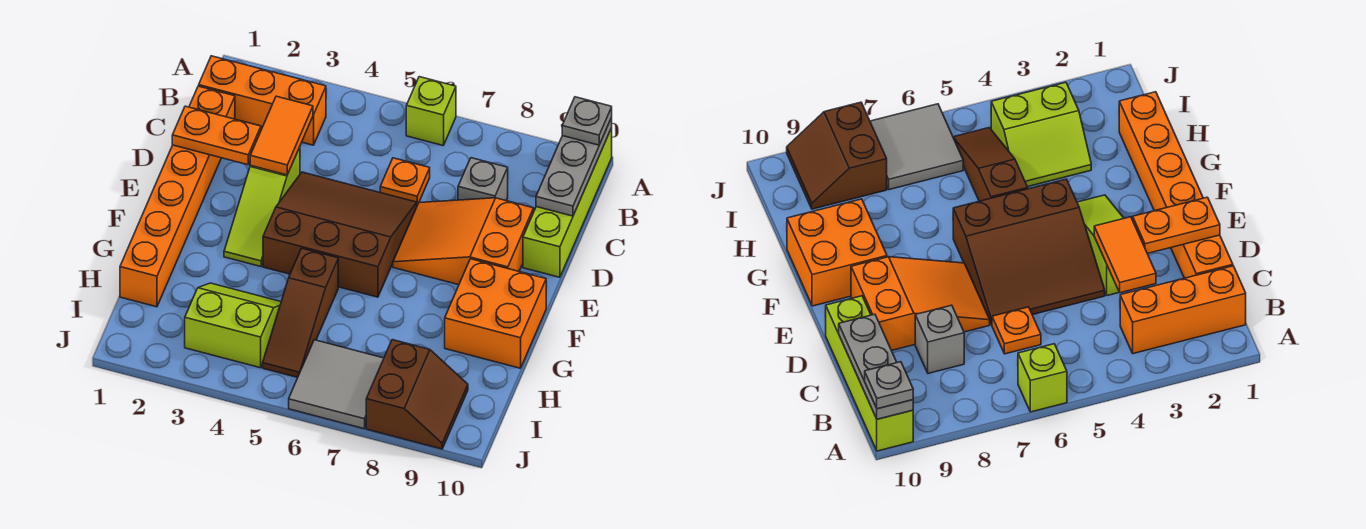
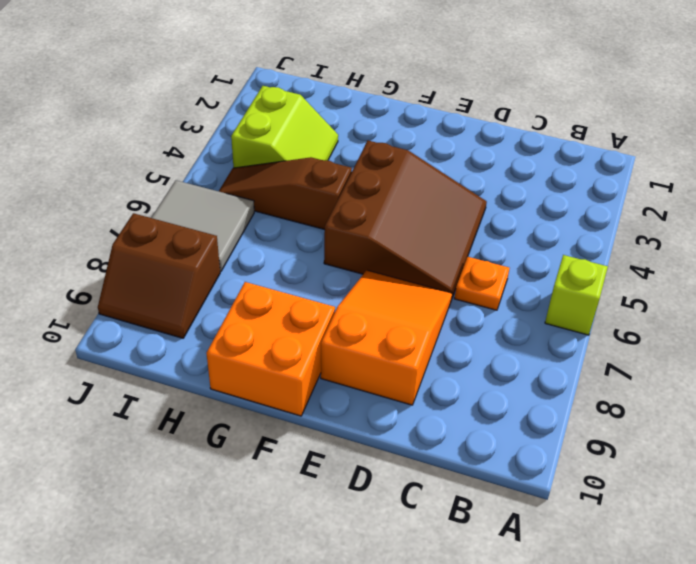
none -> lime brick A10:D10 level 1
none -> orange brick B1:B3 level 1
none -> orange brick C1:H1 level 1

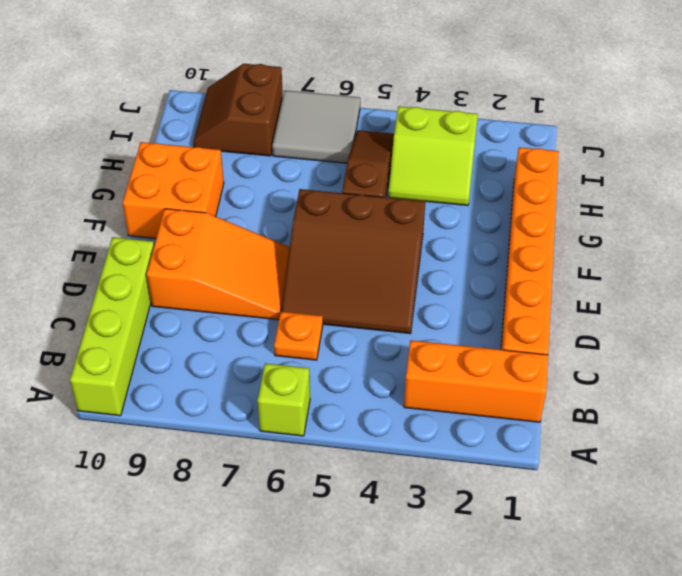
none -> grey brick C8 level 1
none -> lime slope D3:F3 level 1 top D
none -> grey plate A10:C10 level 2

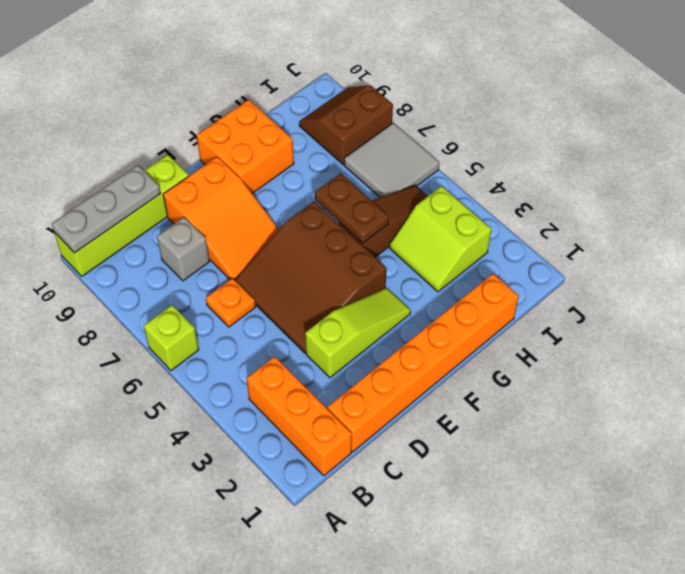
brown plate G5:G6 level 2 -> none
none -> orange tile C3:D3 level 2
none -> orange plate D1:D2 level 2
none -> grey plate A10 level 3

